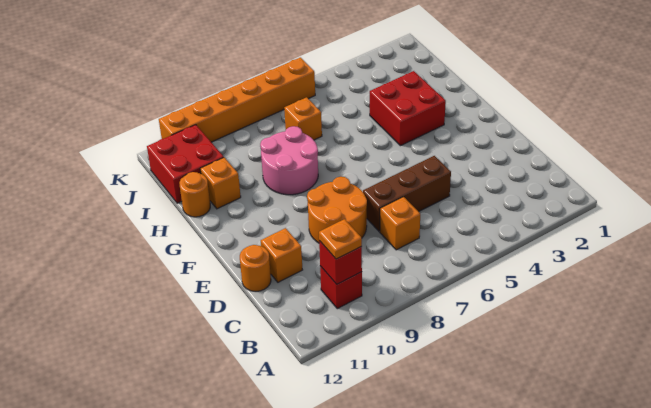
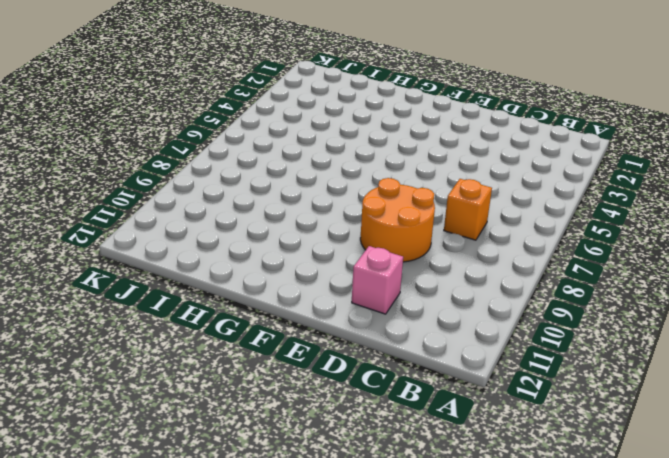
pink brick D11 level 1 -> orange brick D11 level 1
none -> red brick B10 level 1
none -> brown brick D5:D7 level 1
none -> orange round brick D12 level 1

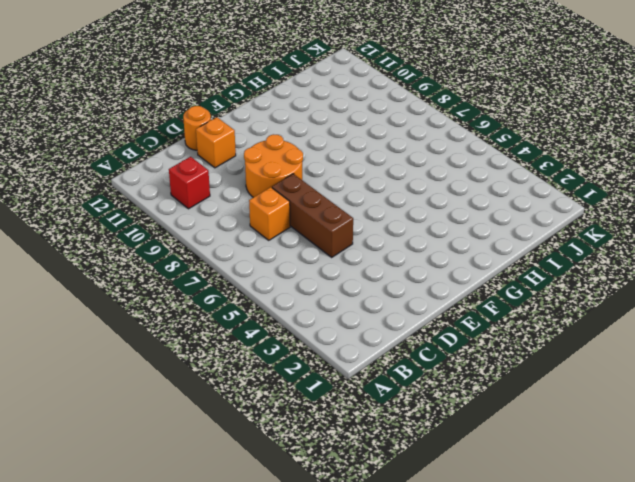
none -> red brick G3:H4 level 1
none -> pink round brick G8:H9 level 1
none -> orange brick H11 level 1

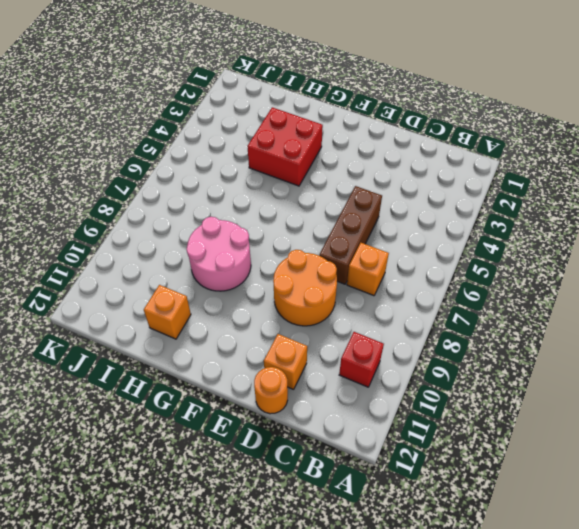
none -> orange round brick H12 level 1
none -> orange brick I7 level 1
none -> red brick I11:J12 level 1

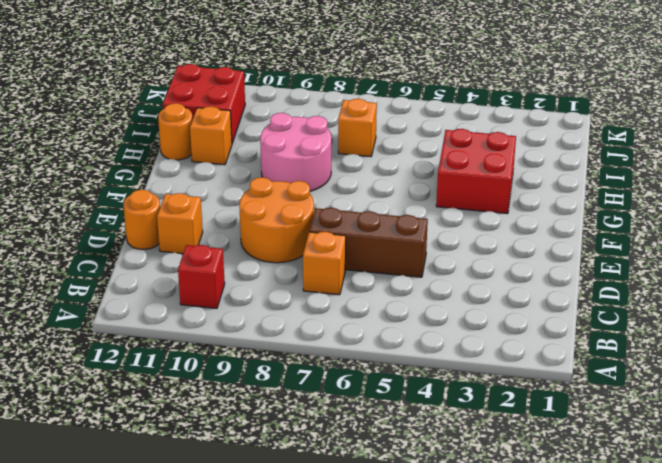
none -> orange brick K6:K11 level 1
none -> red brick B10 level 2
none -> orange plate B10 level 3

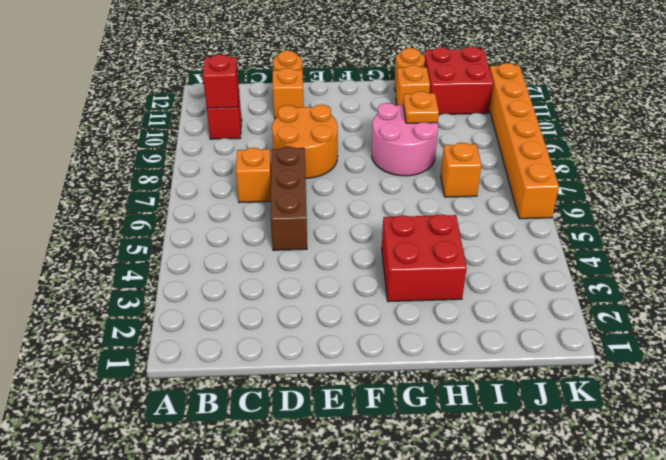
orange plate H9 level 2 -> orange plate B10 level 3

